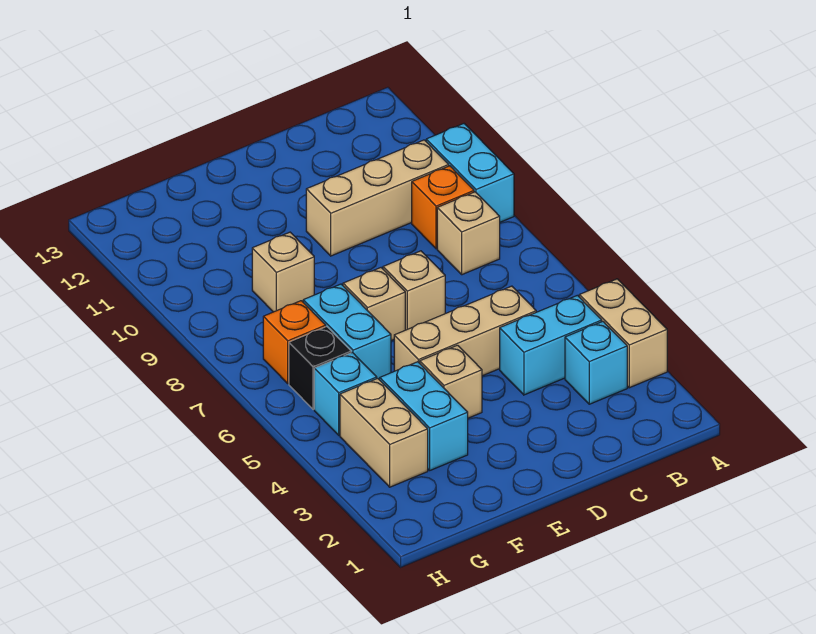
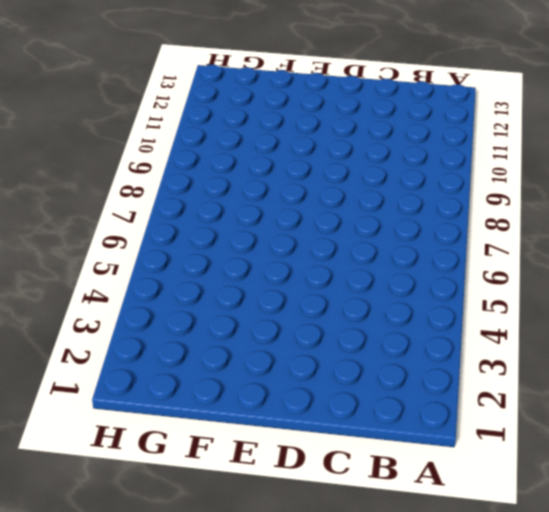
none -> tan brick A3:A4 level 1
none -> cyan brick A9:A10 level 1
none -> cyan brick B3 level 1

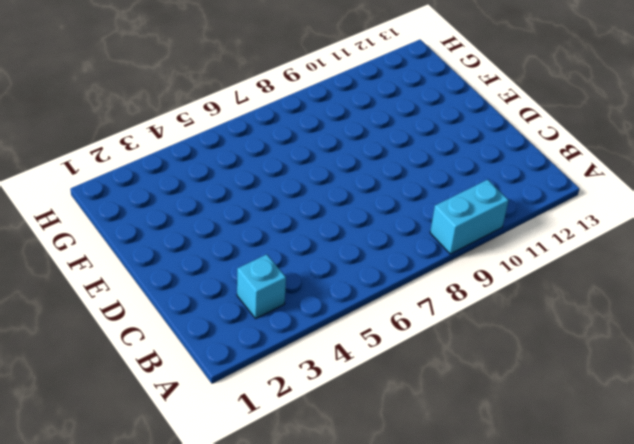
none -> tan brick A3:A4 level 1
none -> cyan brick B4:C4 level 1
none -> tan brick B8 level 1

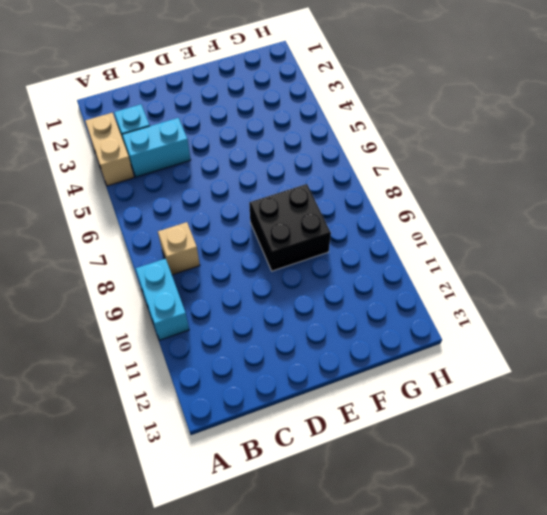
black brick E8:F9 level 1 -> tan brick F9 level 1
none -> orange brick B9 level 1
none -> tan brick B10:D10 level 1
none -> tan brick C5:E5 level 1

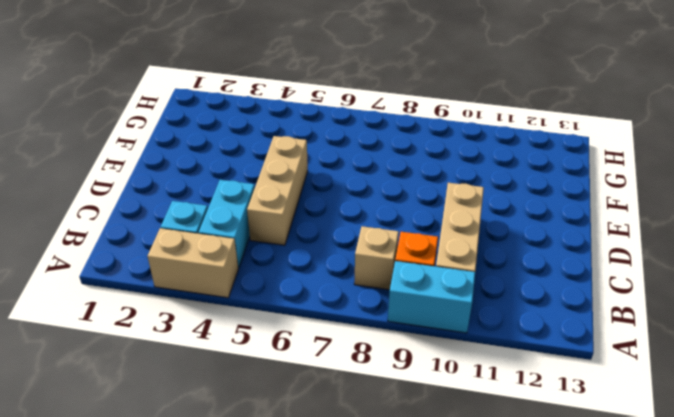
none -> tan brick D7 level 1
none -> tan brick E4 level 1
none -> tan brick E7 level 1

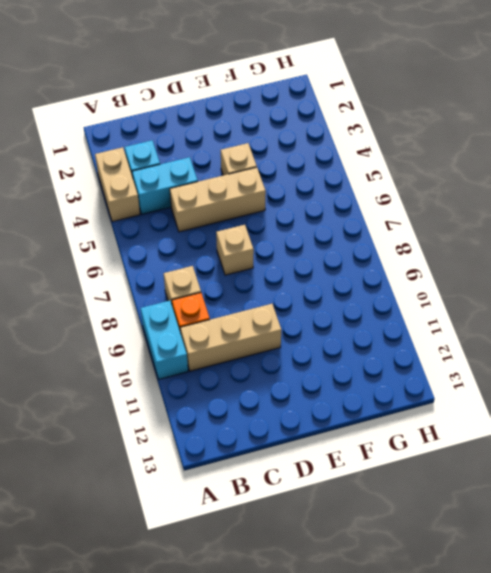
none -> tan brick E7 level 1
none -> cyan brick F3:F4 level 1
none -> cyan brick F6:F7 level 1

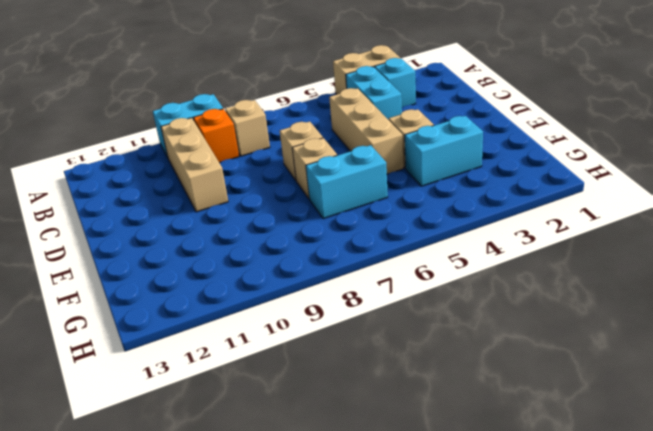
none -> tan brick F9 level 1
none -> tan brick G3:G4 level 1
none -> cyan brick G5 level 1

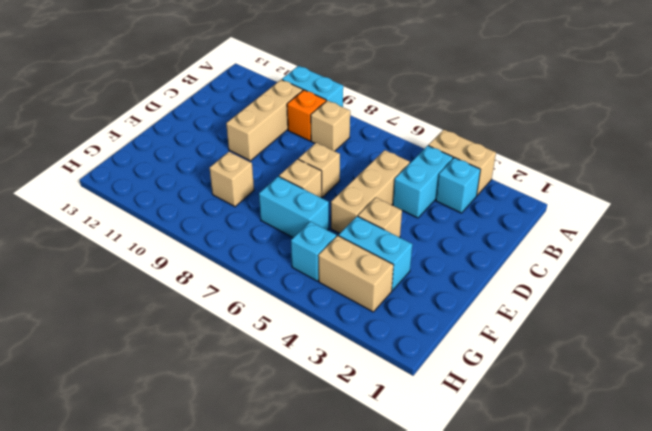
none -> black brick G6 level 1
none -> orange brick G7 level 1

